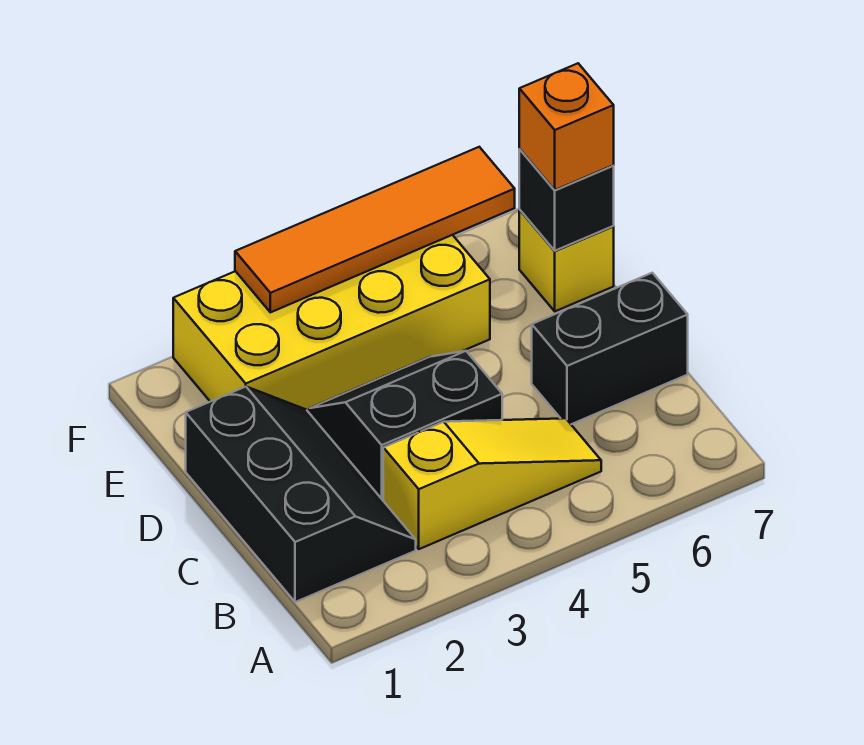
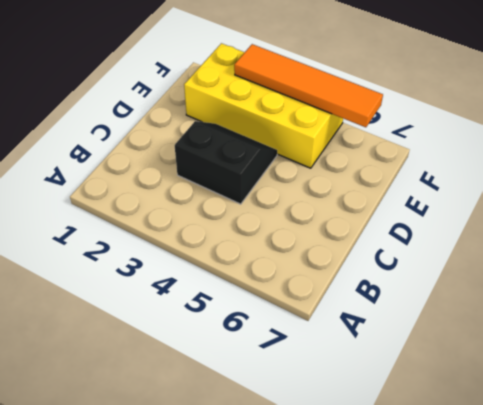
none -> black slope B1:D2 level 1 top 1
none -> yellow slope B3:B5 level 1 top 3

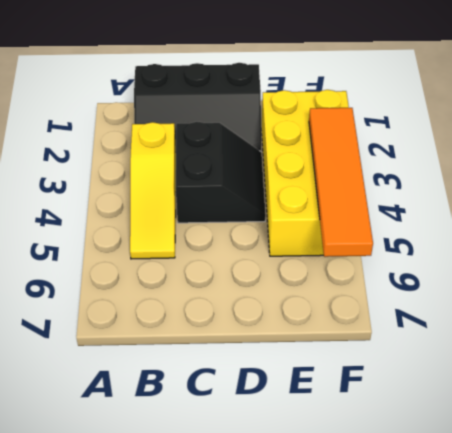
none -> black brick C6:C7 level 1
none -> yellow brick E7 level 1

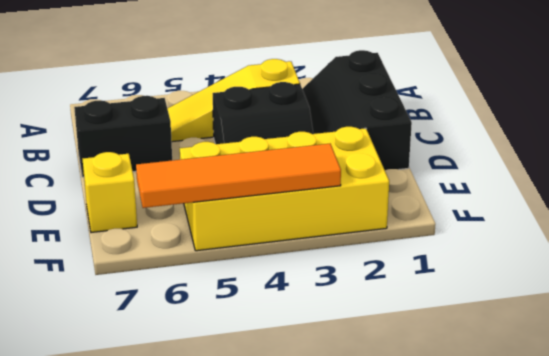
none -> black brick E7 level 2
none -> orange brick E7 level 3

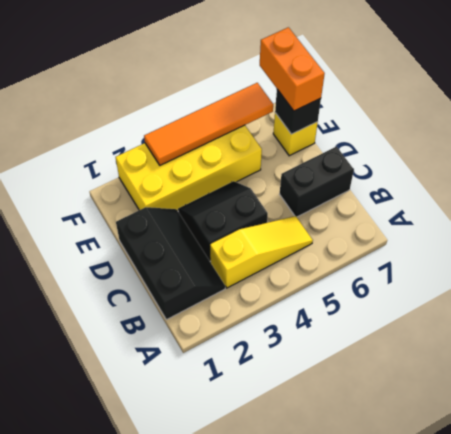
orange brick E7:F7 level 3 -> orange brick E7 level 3

